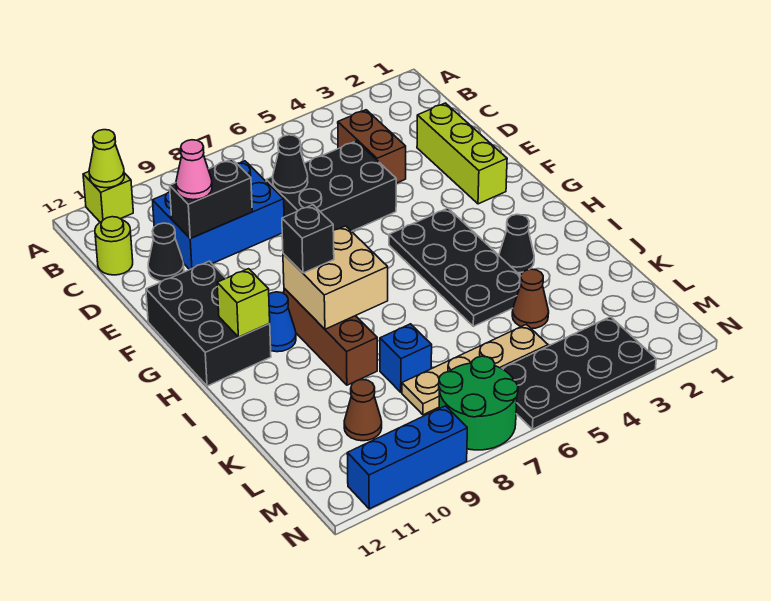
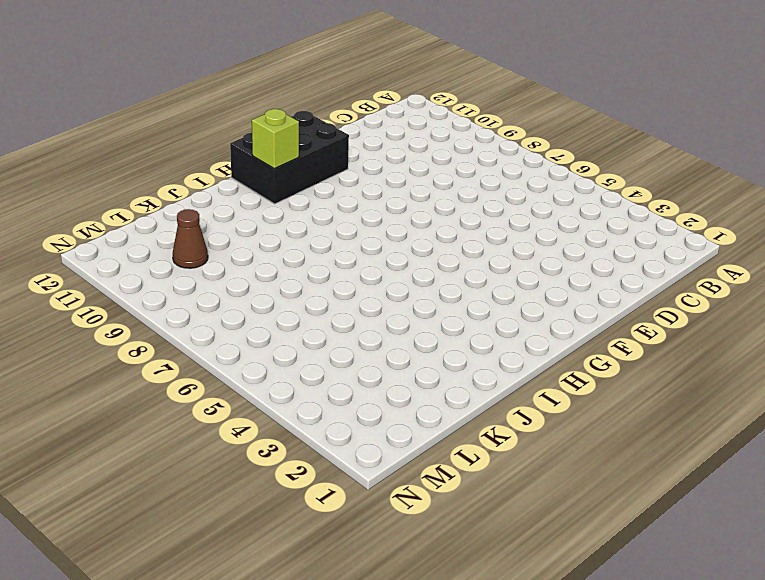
none -> lime brick A11 level 1
none -> brown brick C4:D4 level 1
none -> blue brick C8:D10 level 1

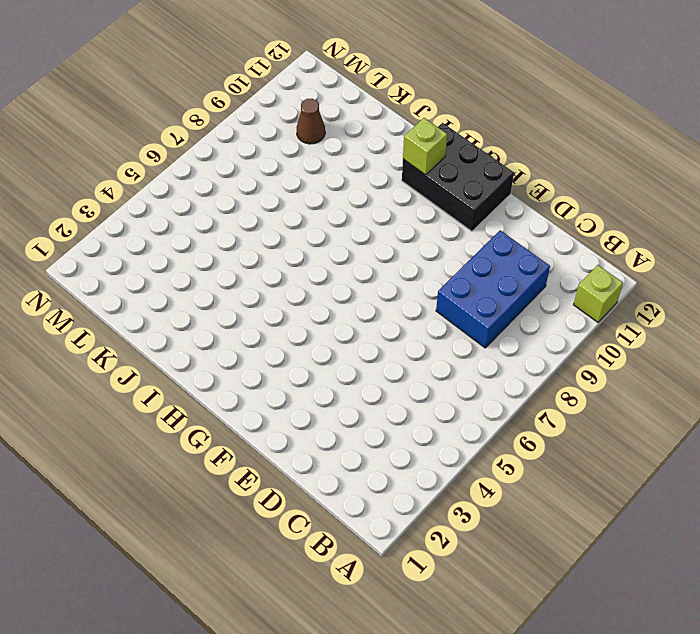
none -> brown brick C4:D4 level 1
none -> lime round brick C12 level 1
none -> lime brick D2:F2 level 1

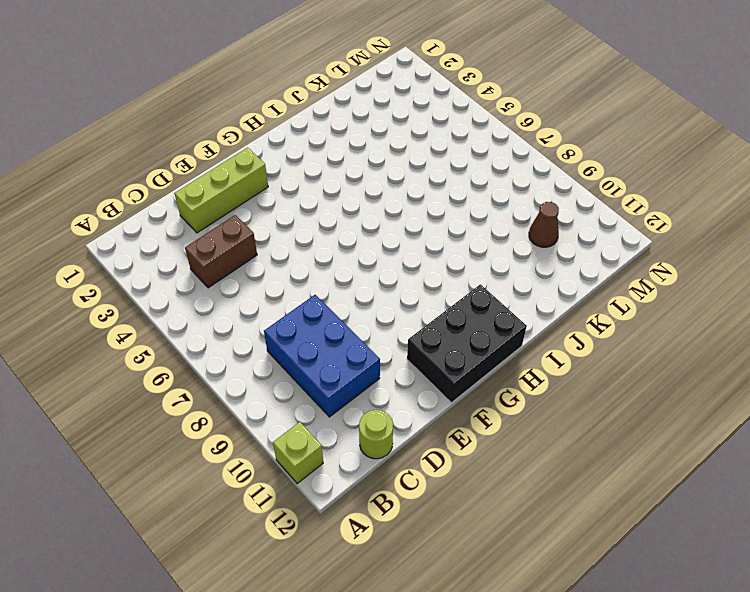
none -> black brick D5:E7 level 1
none -> black cone D11 level 1
none -> black plate G4:J5 level 1

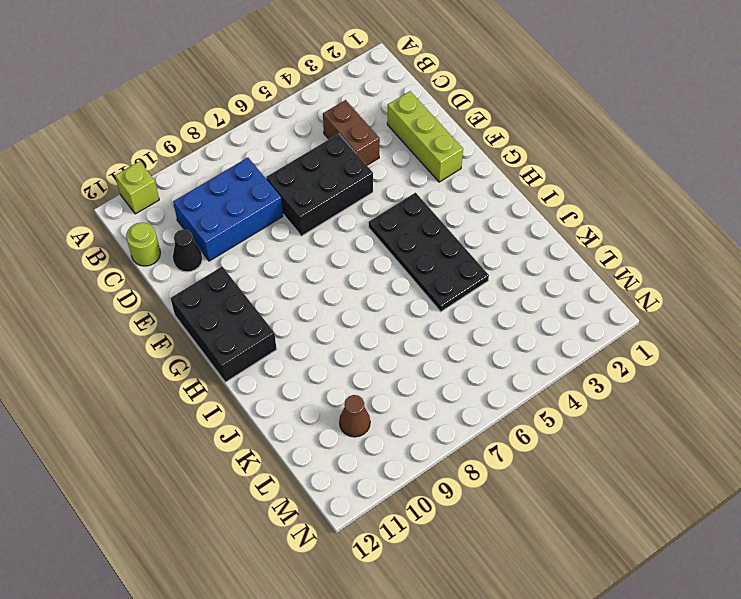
none -> brown brick H9:J9 level 1
none -> blue cone H10 level 1
none -> black cone I3 level 1

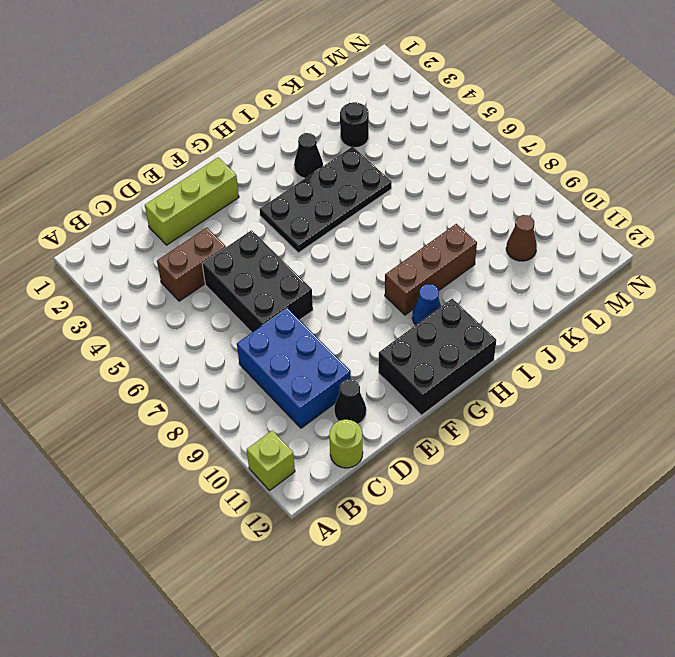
black round brick K3 level 1 -> none
none -> brown cone K4 level 1
none -> blue brick K8 level 1
none -> tan plate L5:L8 level 1

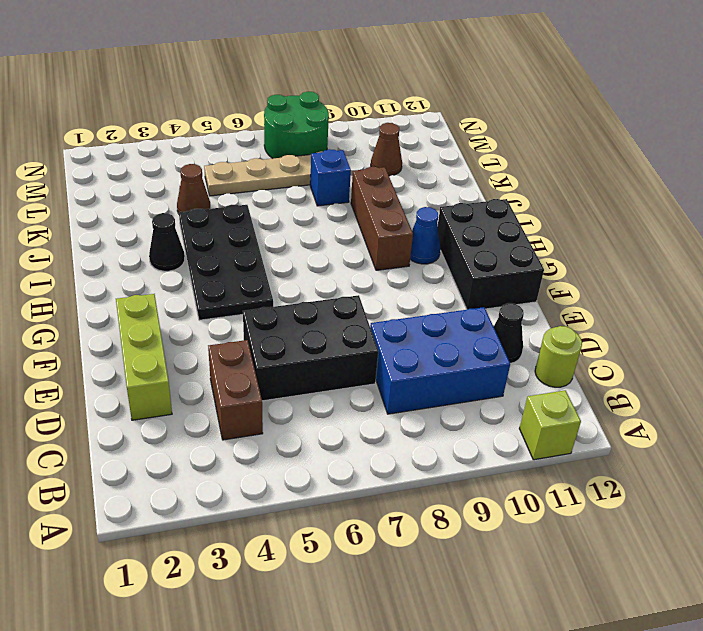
none -> black plate M3:N6 level 1
none -> blue brick N9:N11 level 1
none -> lime cone A11 level 2

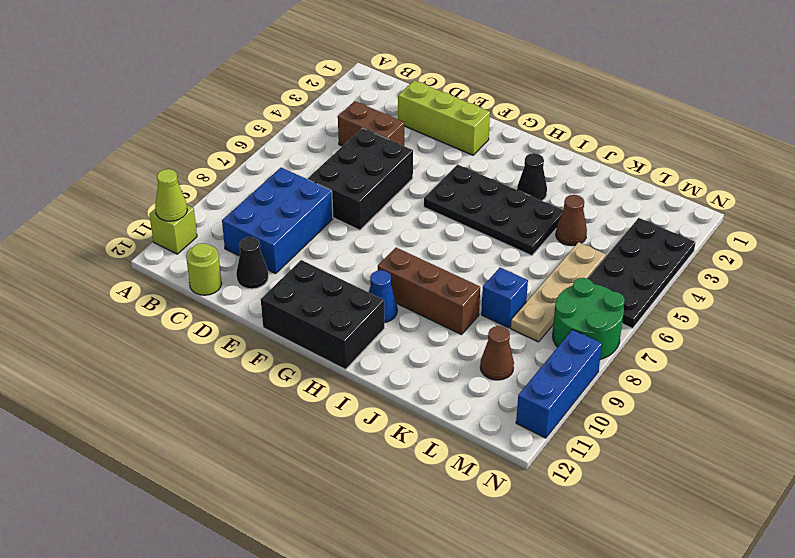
none -> black cone D7 level 2
none -> black brick D9:D10 level 2
none -> tan brick H8:I9 level 2

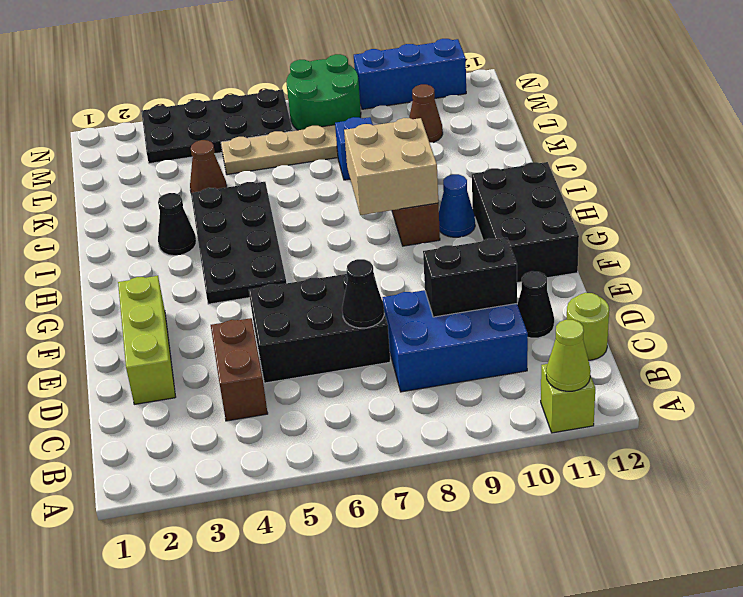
none -> lime brick H11 level 2
none -> pink cone D10 level 3
none -> black brick H9 level 3

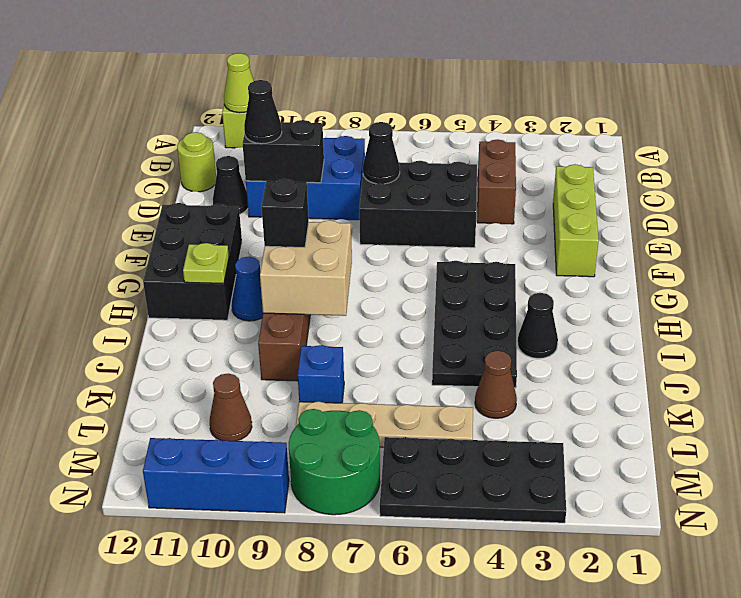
black cone D10 level 3 -> pink cone D10 level 3
lime plate H11 level 2 -> lime brick H11 level 2

